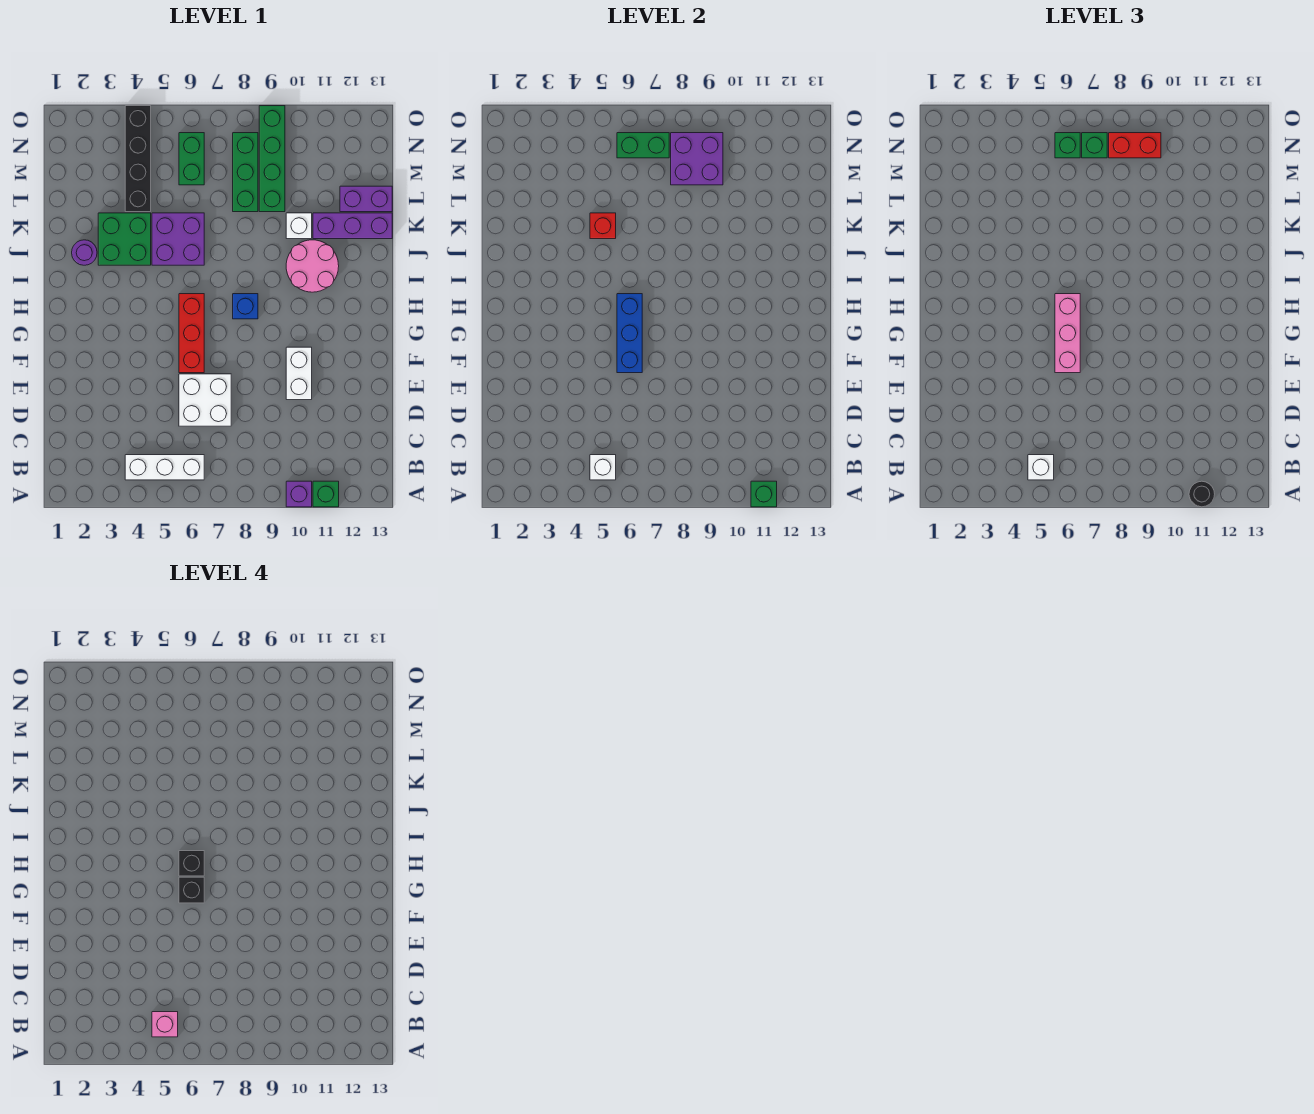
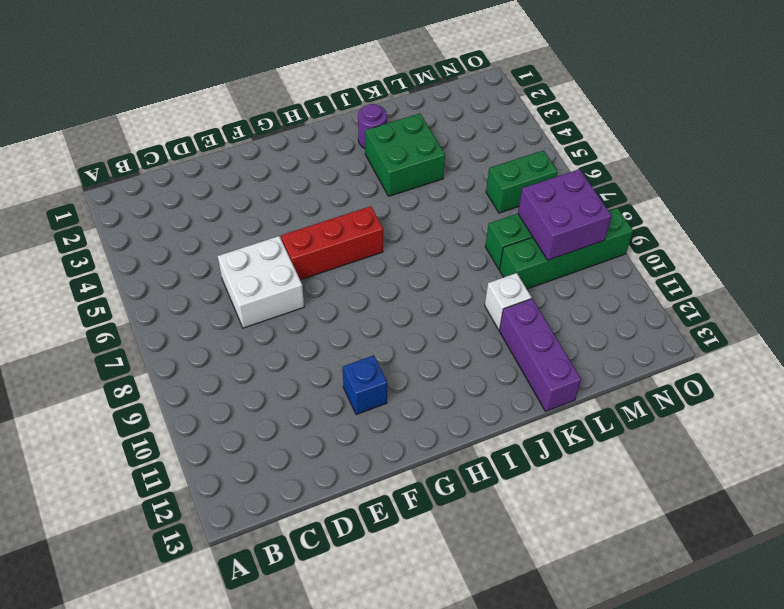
blue brick F11 level 1 -> blue brick H8 level 1
none -> purple brick A10 level 1
none -> green brick A11 level 1
none -> white brick B4:B6 level 1
none -> white brick E10:F10 level 1

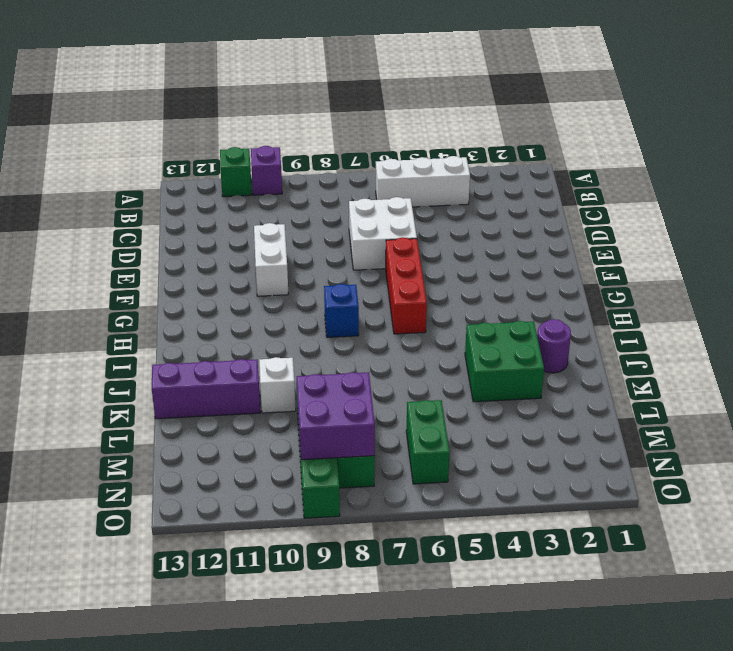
none -> pink round brick I10:J11 level 1
none -> purple brick J5:K6 level 1
none -> black brick L4:O4 level 1
none -> purple brick L12:L13 level 1

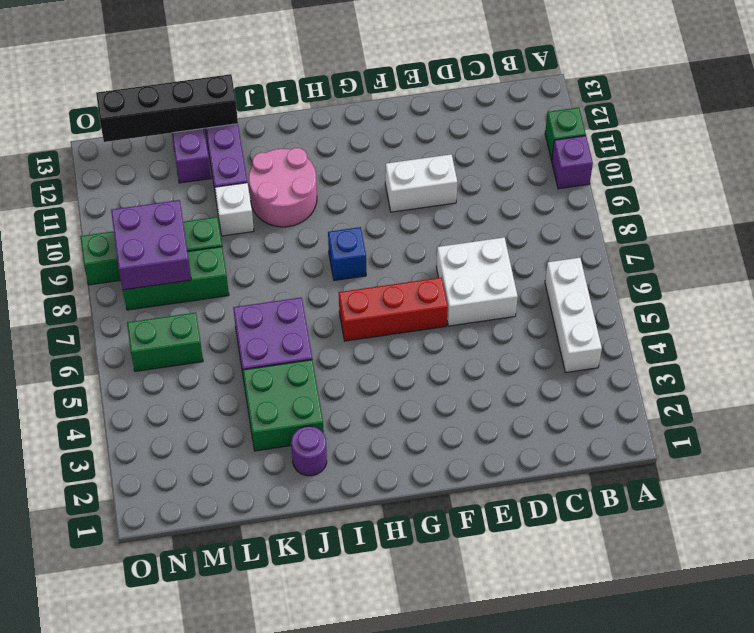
black brick K13:N13 level 2 -> black brick L4:O4 level 1
none -> green brick A11 level 2
none -> white brick B5 level 2
none -> blue brick F6:H6 level 2
none -> red brick K5 level 2

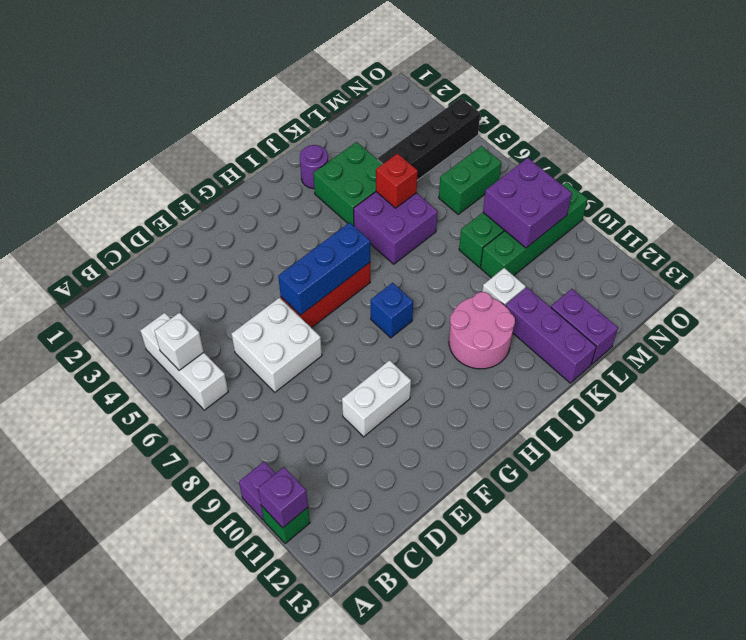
purple brick A11 level 2 -> green brick A11 level 2
none -> green brick N6:N7 level 2
none -> black round brick A11 level 3
none -> white brick B5 level 3
none -> pink brick F6:H6 level 3

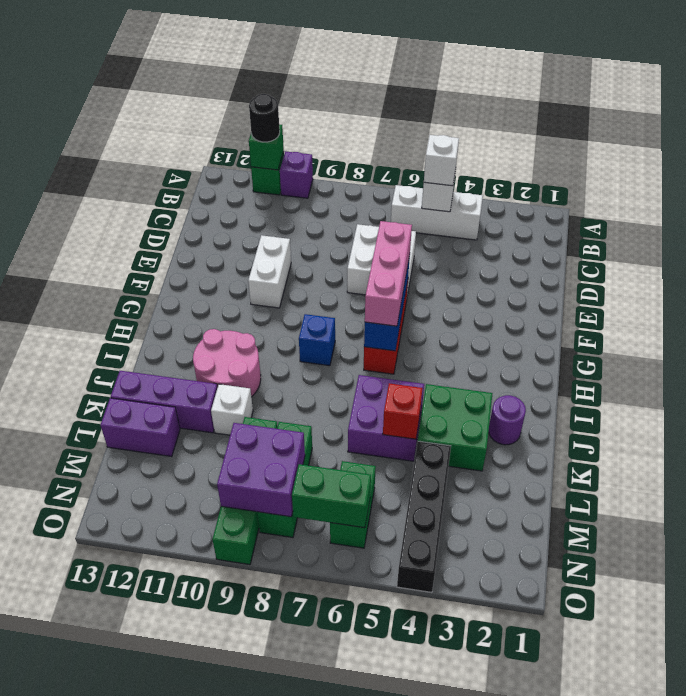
none -> green brick N6 level 3
none -> green brick N7 level 3
none -> red brick N8:N9 level 3
none -> pink brick B5 level 4

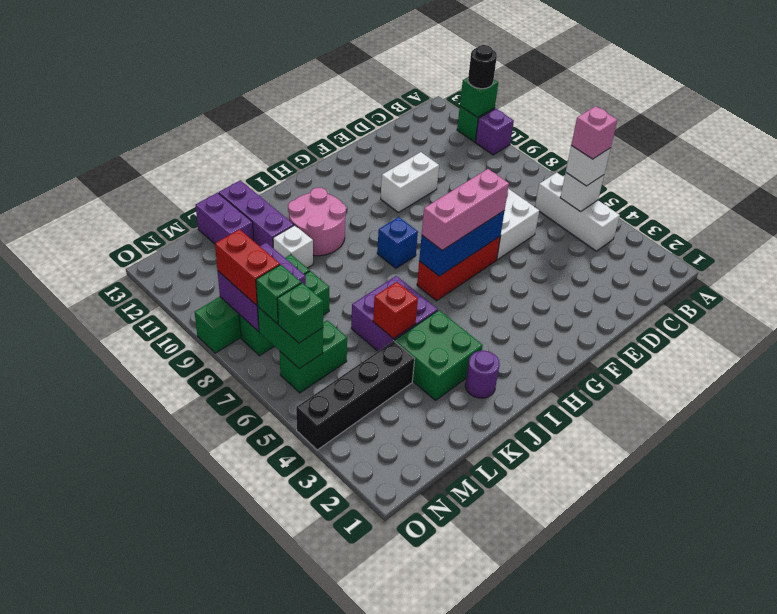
none -> black brick G6 level 4
none -> black brick H6 level 4

